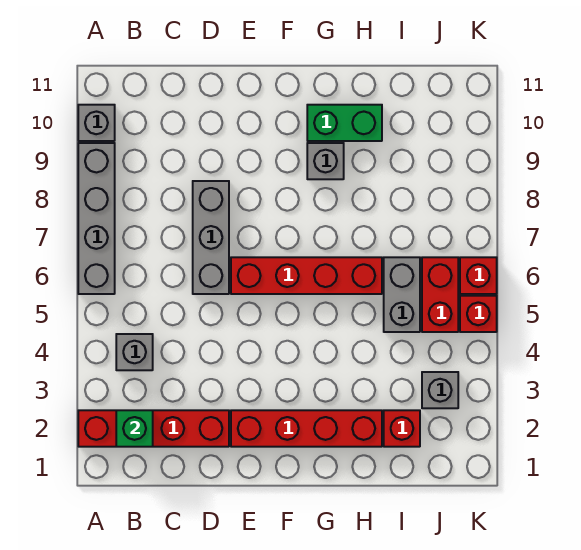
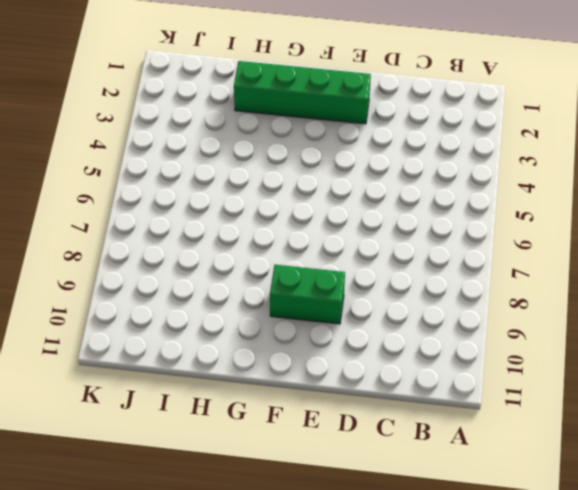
green brick E2:H2 level 1 -> red brick E2:H2 level 1
green brick E9:F9 level 1 -> green brick G10:H10 level 1
none -> red brick A2:D2 level 1
none -> grey brick A6:A9 level 1
none -> grey brick A10 level 1

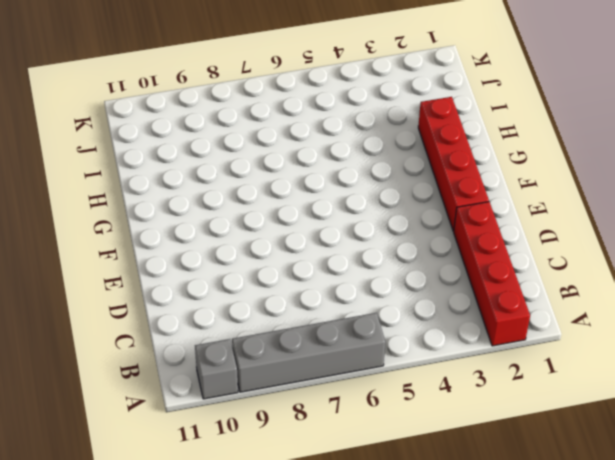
none -> grey brick B4 level 1
none -> grey brick D6:D8 level 1
none -> red brick E6:H6 level 1

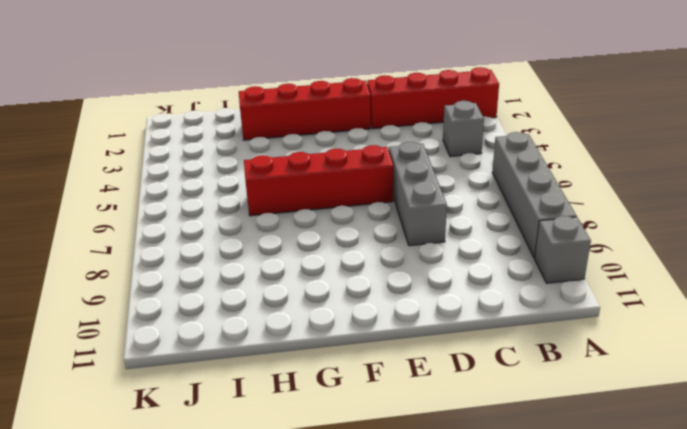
none -> grey brick G9 level 1
none -> green brick G10:H10 level 1
none -> red brick I2 level 1

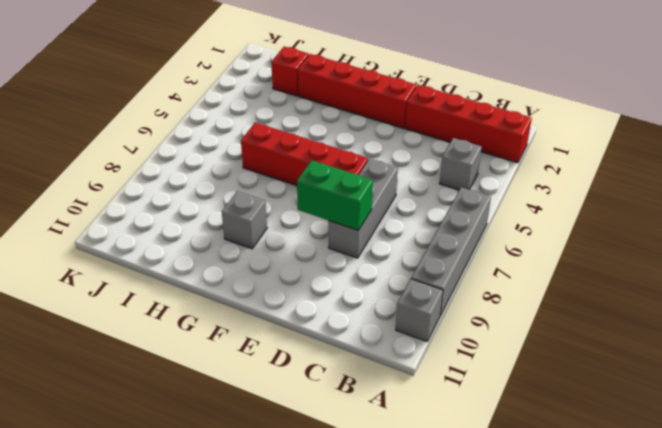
green brick D8:E8 level 2 -> green brick G10:H10 level 1
none -> grey brick I5:I6 level 1
none -> grey brick J3 level 1
none -> red brick J5:J6 level 1

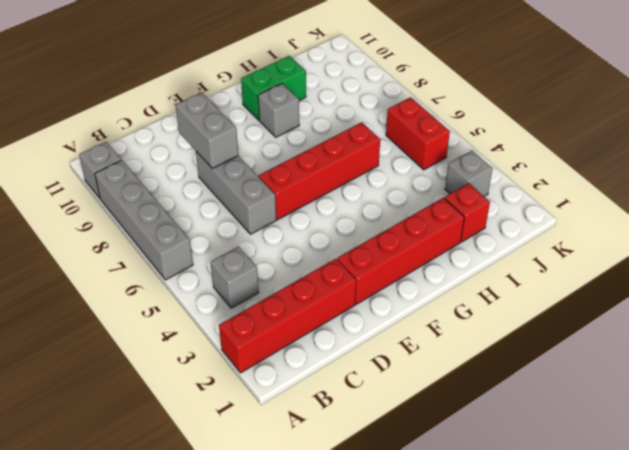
grey brick D8:D9 level 2 -> grey brick I5:I6 level 1
none -> red brick K5 level 1
none -> red brick K6 level 1
none -> green brick B2 level 2

